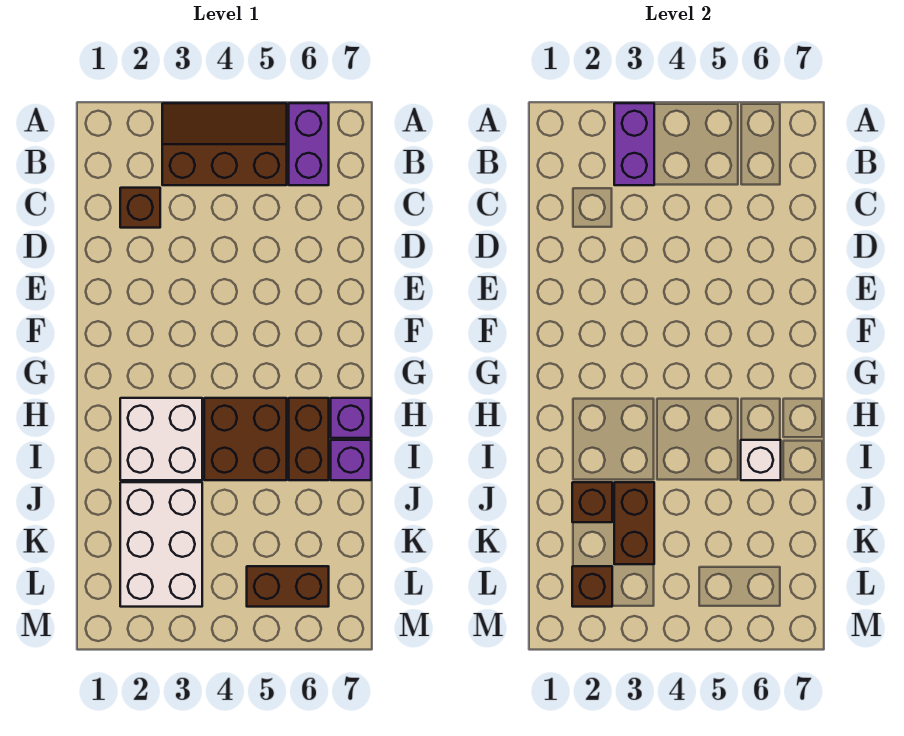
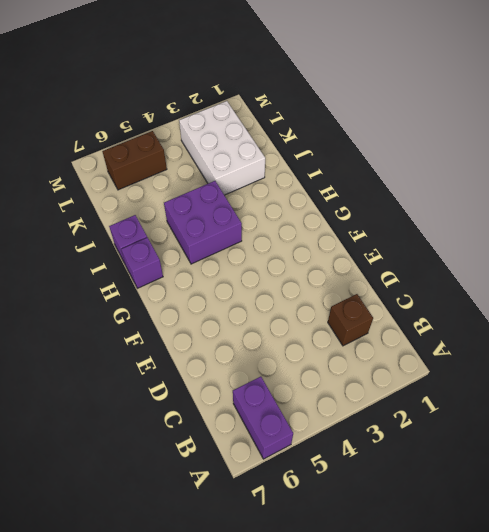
purple brick H4:I5 level 1 -> brown brick H4:I5 level 1
none -> brown slope A3:B5 level 1 top B
none -> white brick H2:I3 level 1
none -> brown brick H6:I6 level 1

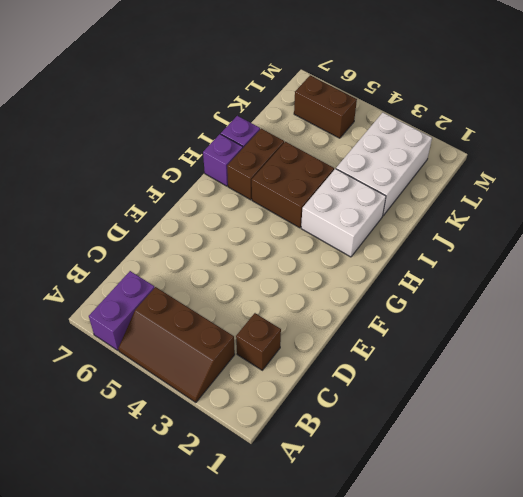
none -> purple brick A3:B3 level 2
none -> white brick I6 level 2
none -> brown brick J2 level 2

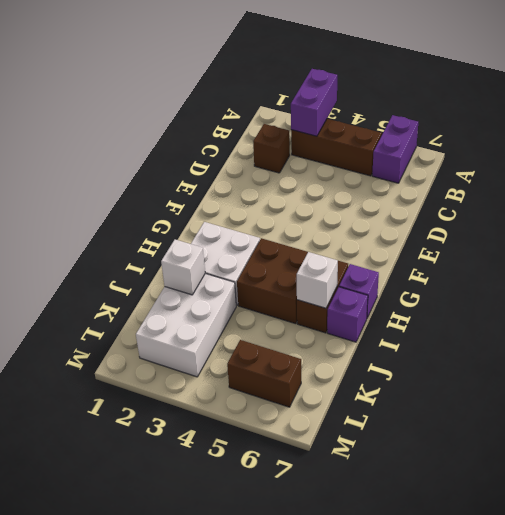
white brick J2 level 2 -> brown brick J2 level 2
none -> brown brick J3:K3 level 2
none -> brown brick L2 level 2

